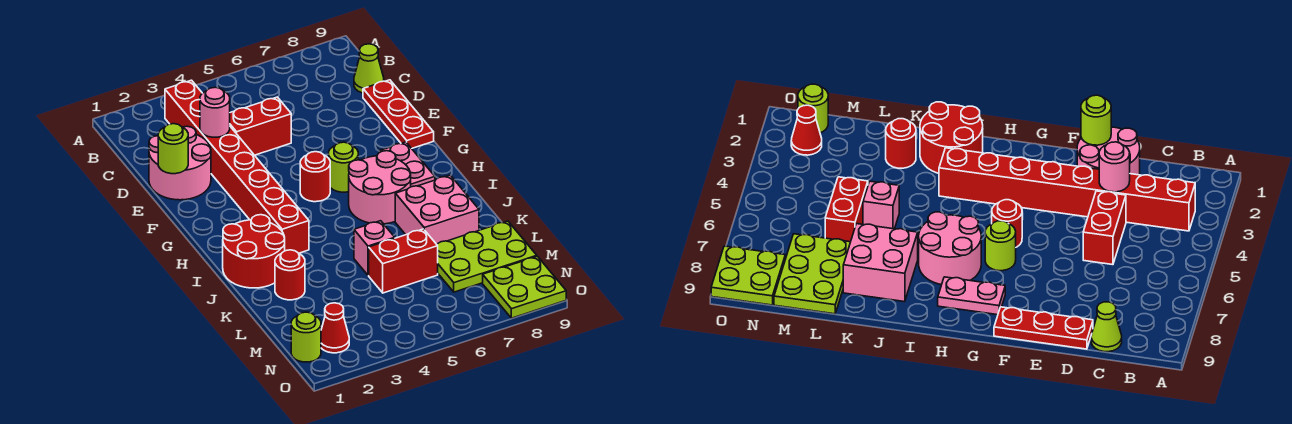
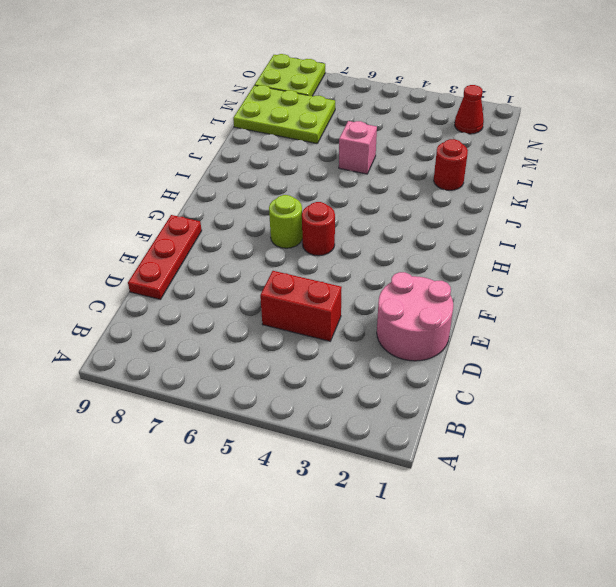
none -> red brick B3:I3 level 1
none -> lime cone C9 level 1
none -> pink plate G8:H8 level 1

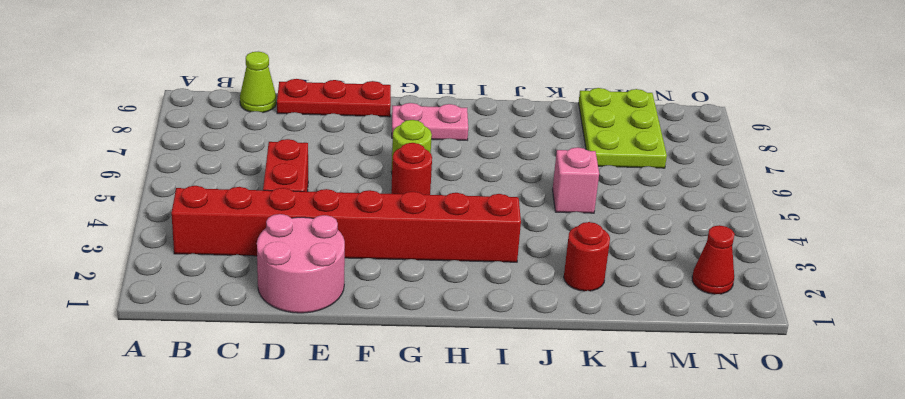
none -> pink round brick H6:I7 level 1
none -> red round brick I1:J2 level 1
none -> pink brick J7:K8 level 1

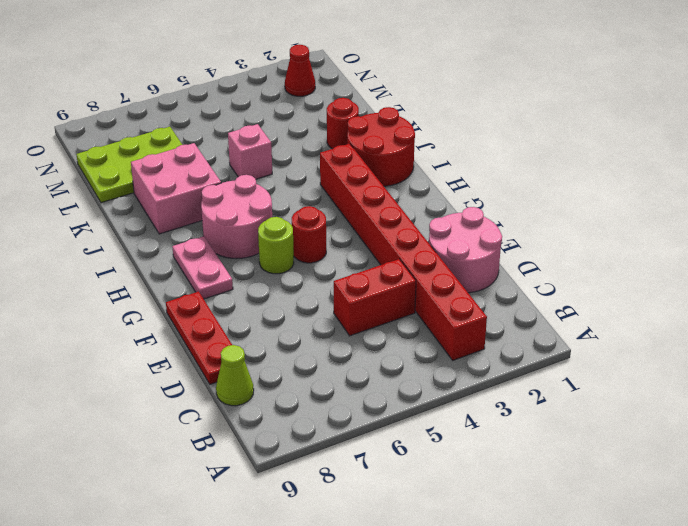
none -> red brick L5:L6 level 1
none -> lime round brick N1 level 1
none -> lime plate N8:O9 level 1

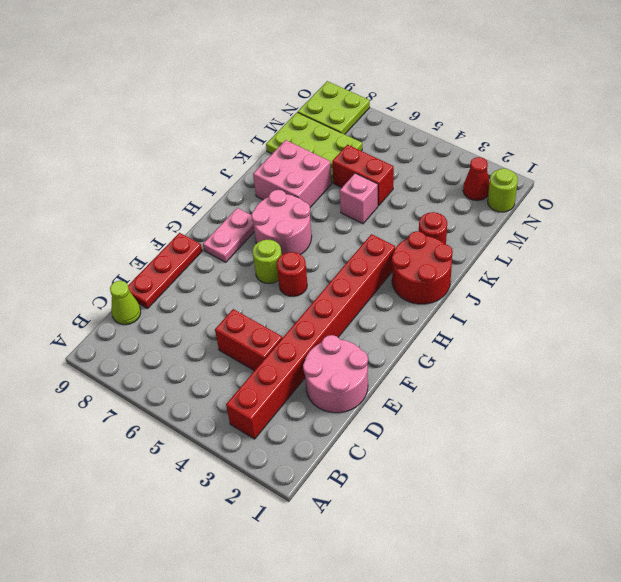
none -> pink round brick D3 level 2
none -> lime round brick E1 level 2

